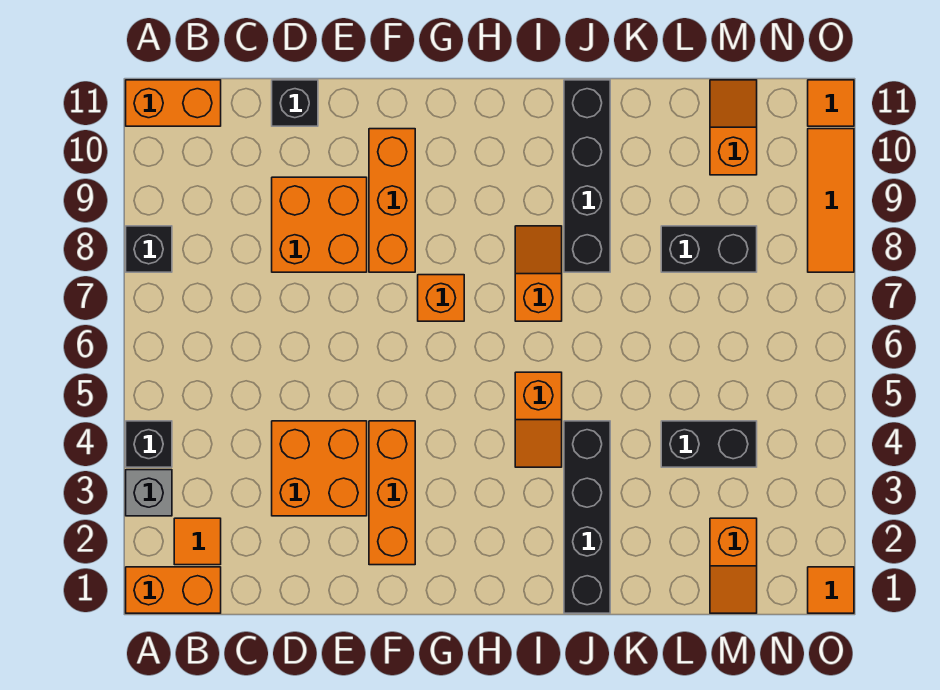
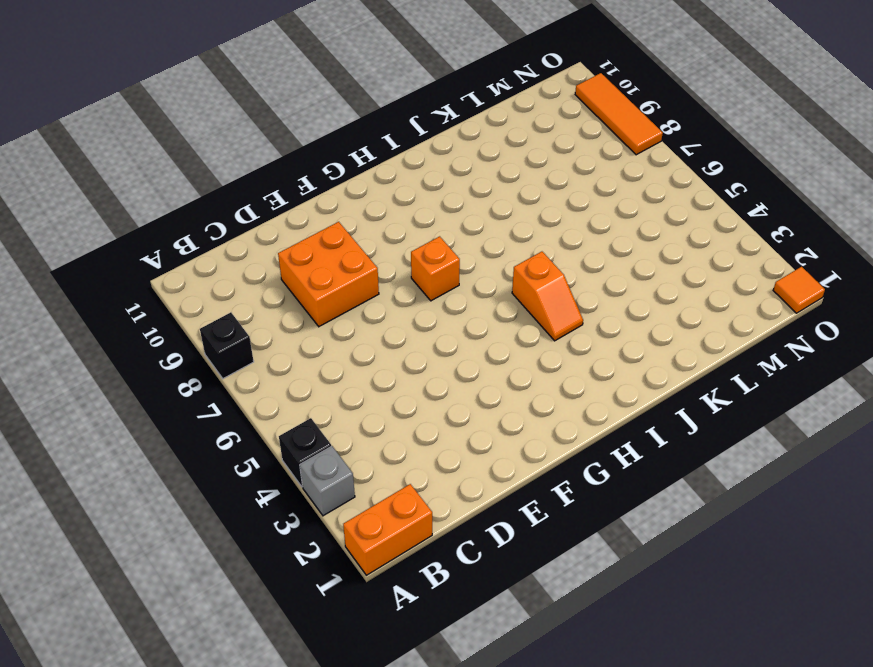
none -> orange brick A11:B11 level 1
none -> orange tile B2 level 1
none -> orange brick D3:E4 level 1

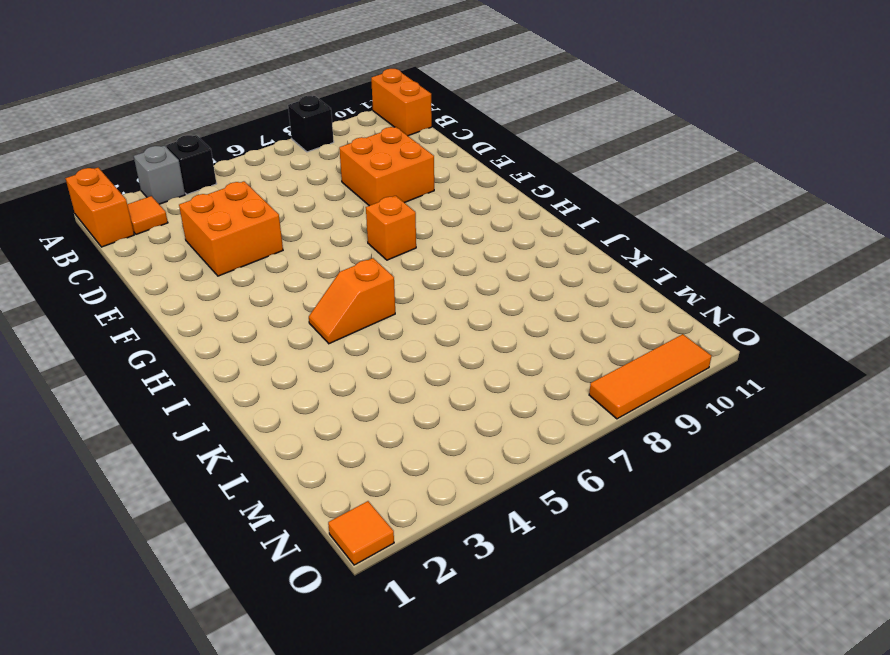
none -> black brick D11 level 1
none -> orange brick F2:F4 level 1
none -> orange brick F8:F10 level 1

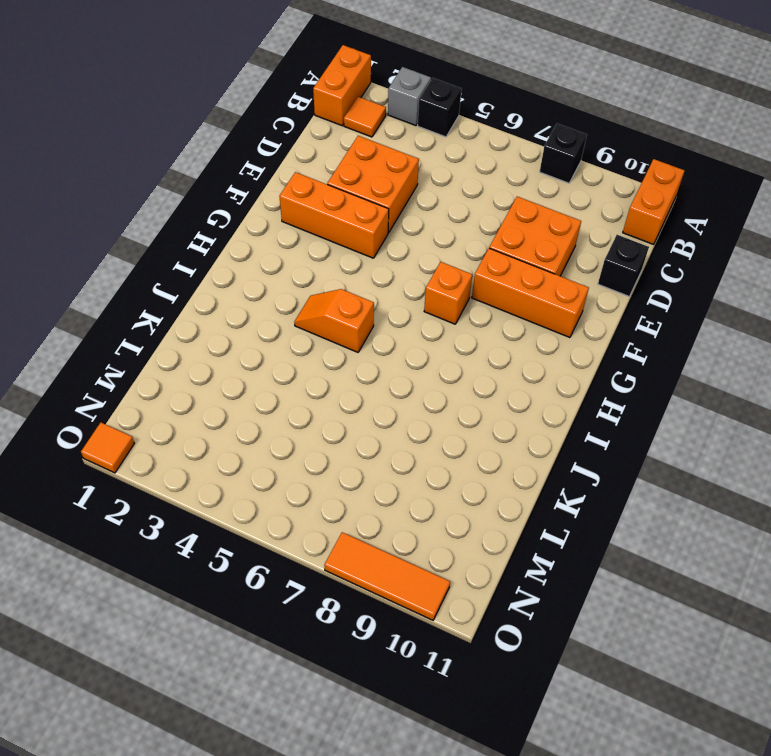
none -> orange slope I7:I8 level 1 top 7
none -> black brick J1:J4 level 1
none -> black brick J8:J11 level 1

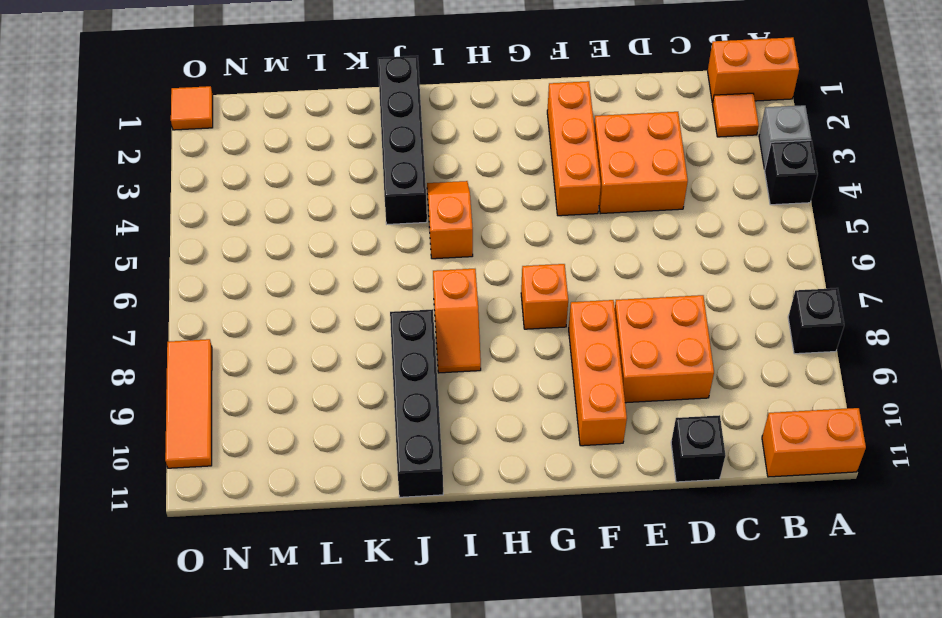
none -> black brick L4:M4 level 1
none -> black brick L8:M8 level 1
none -> orange slope M1:M2 level 1 top 2

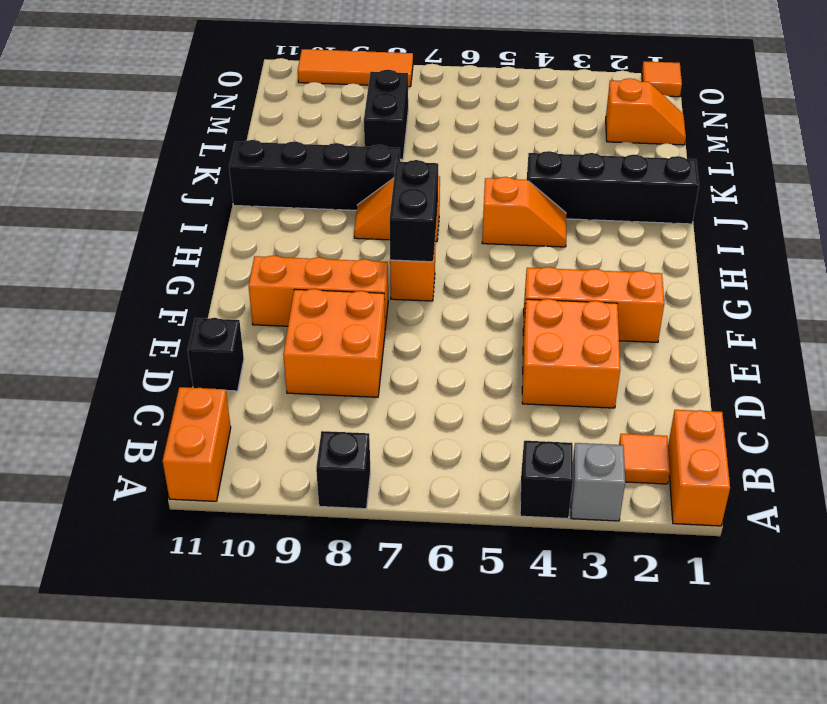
black brick G7:H7 level 2 -> black brick L4:M4 level 1
none -> orange slope M10:M11 level 1 top 10
none -> orange tile O11 level 1

